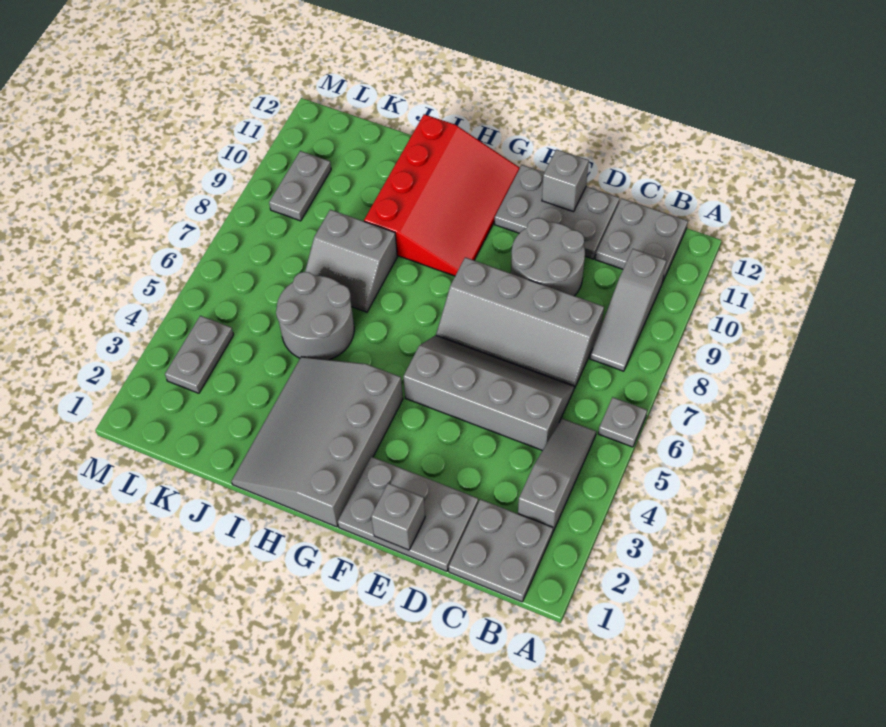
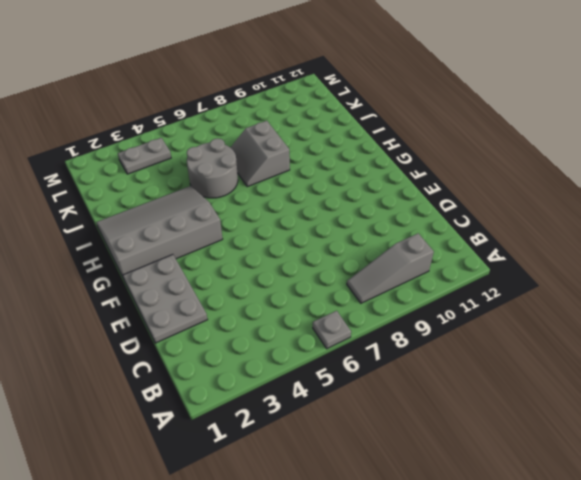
none -> grey plate B1:C2 level 1
none -> grey slope B3:B5 level 1 top 3
none -> grey plate B11:C12 level 1

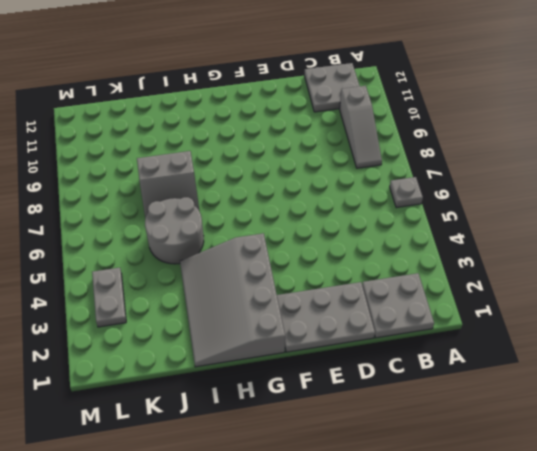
none -> grey slope B3:B5 level 1 top 3
none -> grey slope C5:F6 level 1 top 5
none -> grey slope C7:F8 level 1 top 8

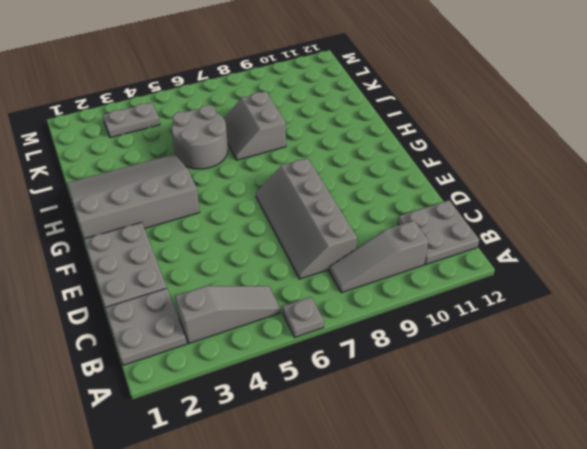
none -> grey slope C5:F6 level 1 top 5
none -> grey round brick D9:E10 level 1
none -> grey plate D11:F12 level 1

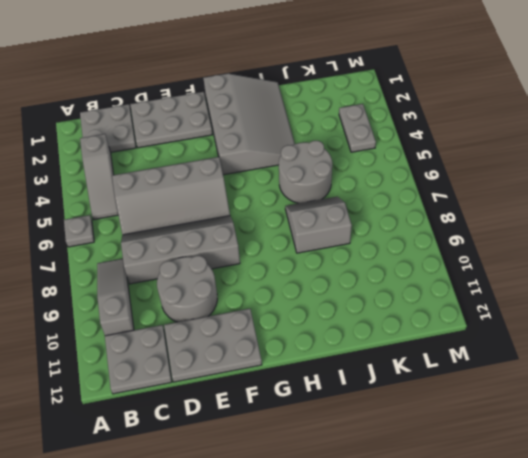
none -> red slope G9:I12 level 1 top I
none -> grey plate L9:L10 level 1
none -> grey brick E1 level 2

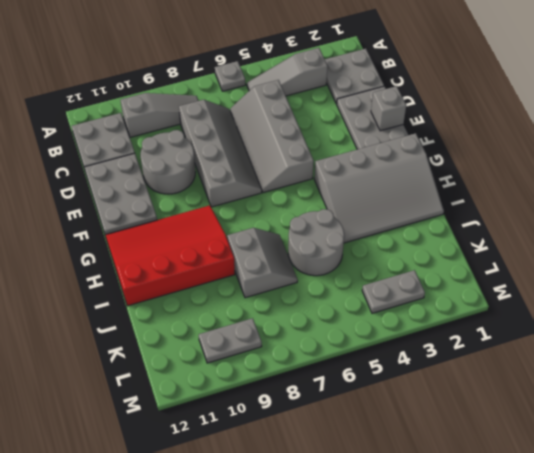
none -> grey brick E12 level 2

